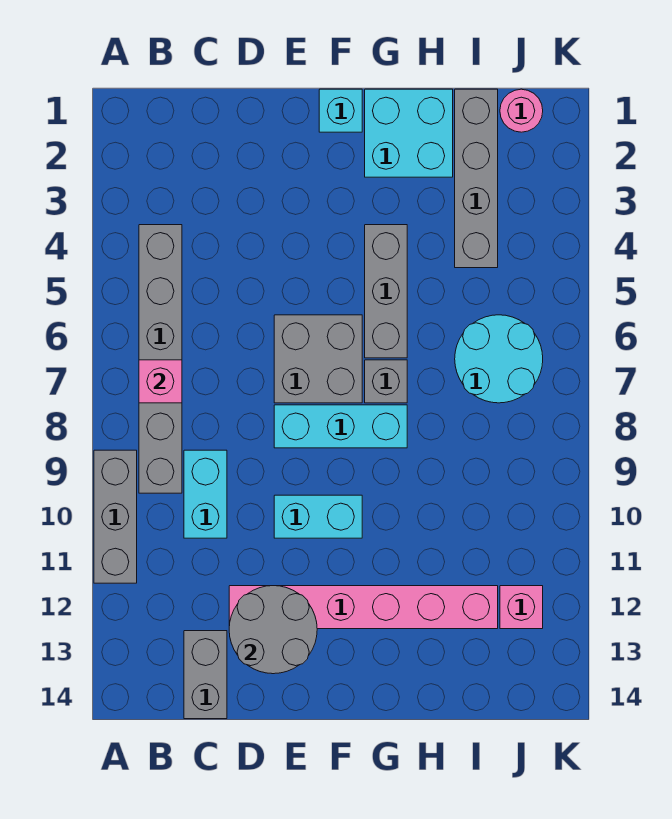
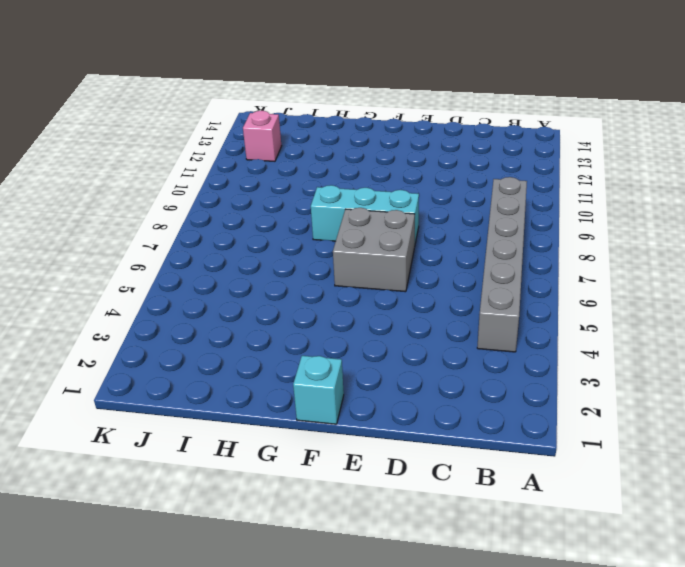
none -> grey brick A9:A11 level 1
none -> cyan brick C9:C10 level 1
none -> grey brick C13:C14 level 1

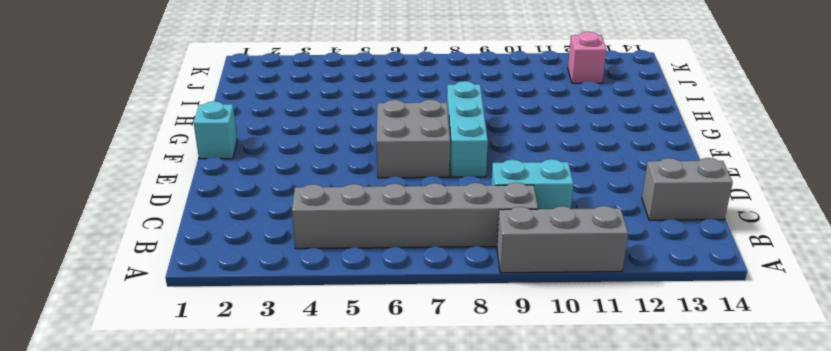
none -> pink brick D12:I12 level 1
none -> cyan brick E10:F10 level 1
none -> cyan brick G1:H2 level 1

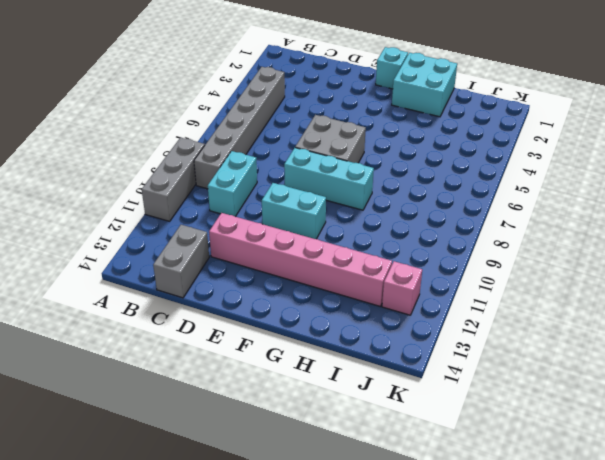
none -> grey brick G4:G6 level 1
none -> grey brick G7 level 1
none -> grey brick I1:I4 level 1

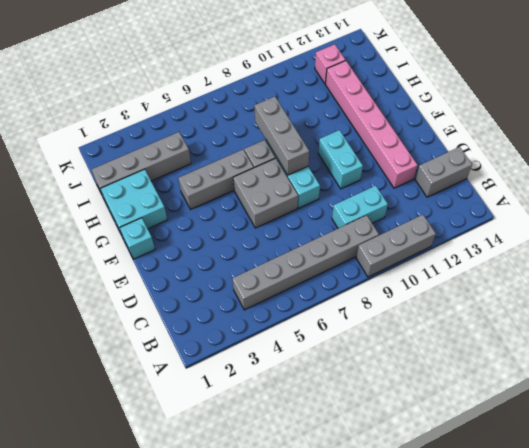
grey brick F8:H8 level 2 -> none
none -> cyan round brick I6:J7 level 1
none -> pink round brick J1 level 1
none -> pink brick B7 level 2

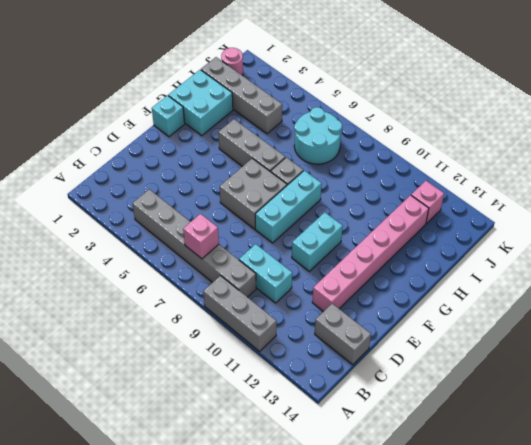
none -> grey round brick D12:E13 level 2

